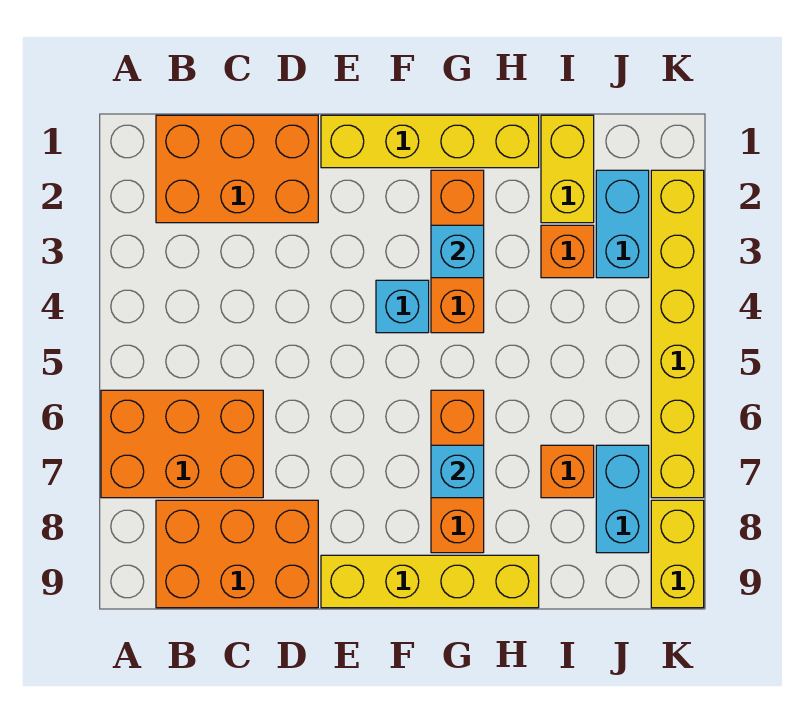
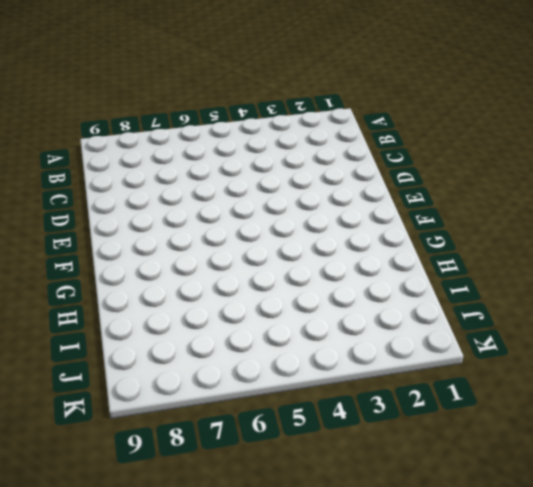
none -> orange brick A6:C7 level 1
none -> orange brick B1:D2 level 1
none -> orange brick B8:D9 level 1

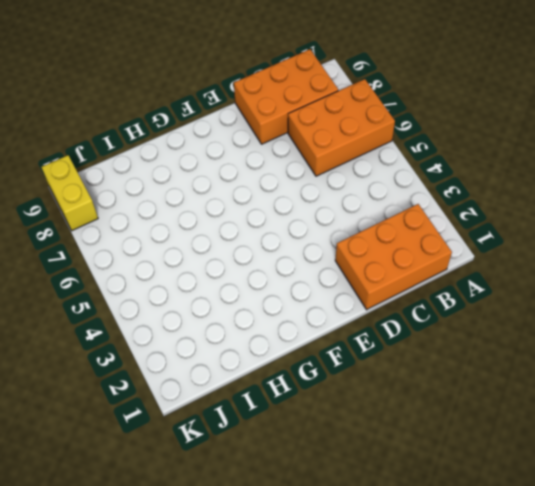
none -> yellow brick E1:H1 level 1
none -> yellow brick E9:H9 level 1
none -> cyan brick F4 level 1

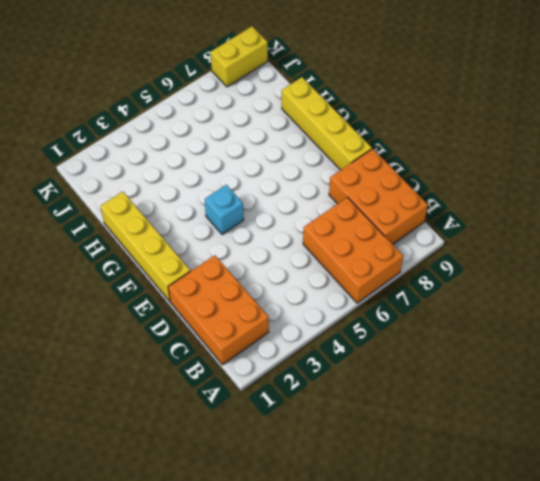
none -> orange brick G2:G4 level 1
none -> orange brick G6:G8 level 1
none -> yellow brick I1:I2 level 1

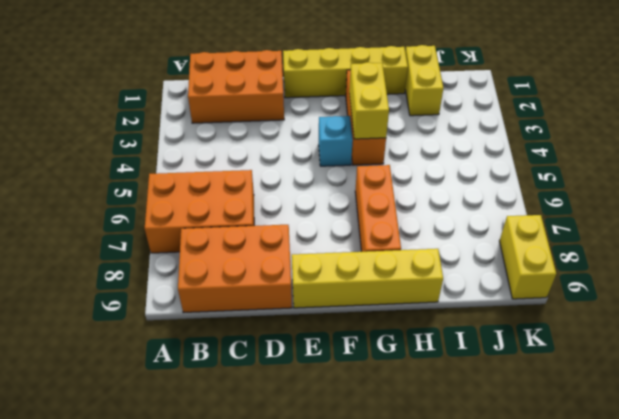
yellow brick G3:G4 level 2 -> cyan brick G3 level 2
none -> orange brick I3 level 1
none -> orange brick I7 level 1
none -> cyan brick J2:J3 level 1

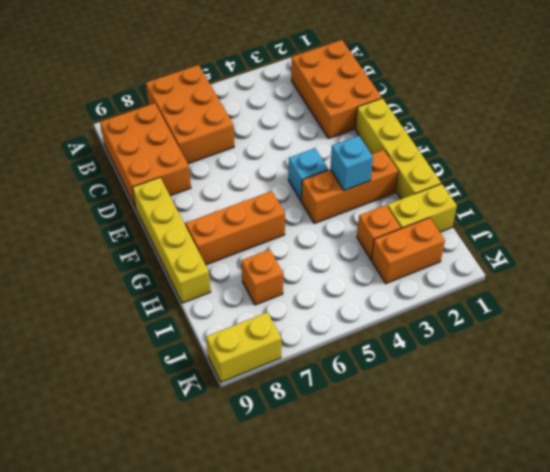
orange brick J2:J3 level 1 -> cyan brick J2:J3 level 1
none -> cyan brick J7:J8 level 1
none -> yellow brick K2:K7 level 1
none -> cyan brick G7 level 2

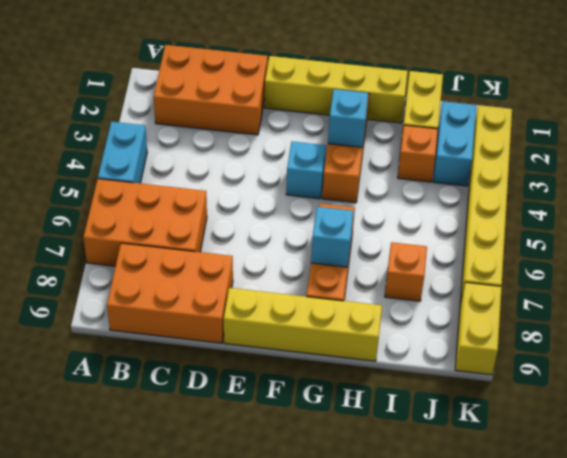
cyan brick A4:A5 level 1 -> cyan brick J7:J8 level 1

